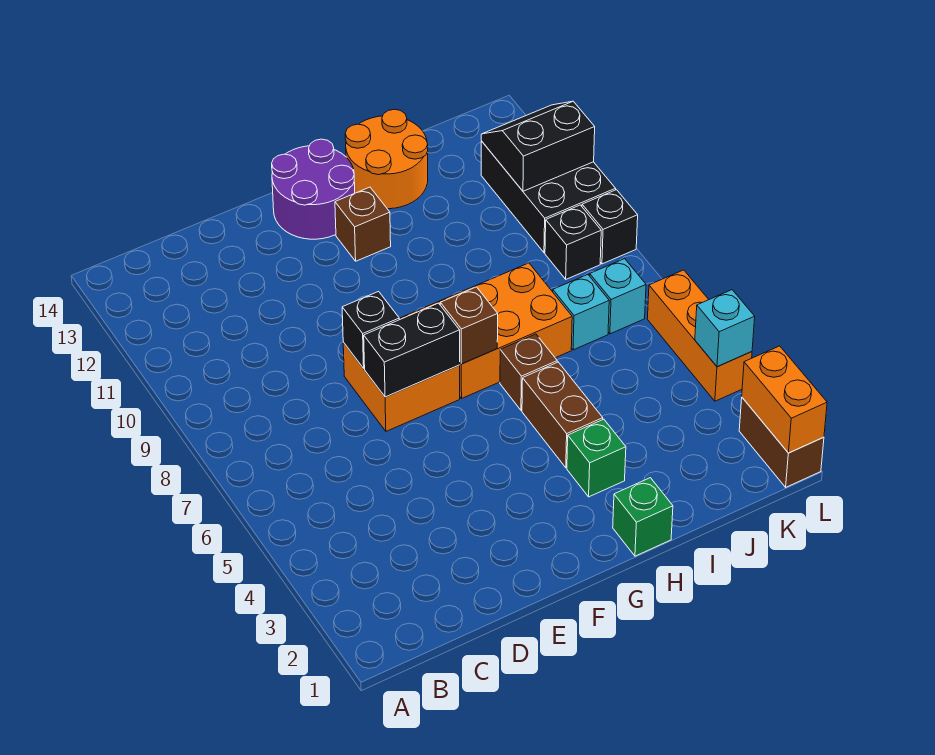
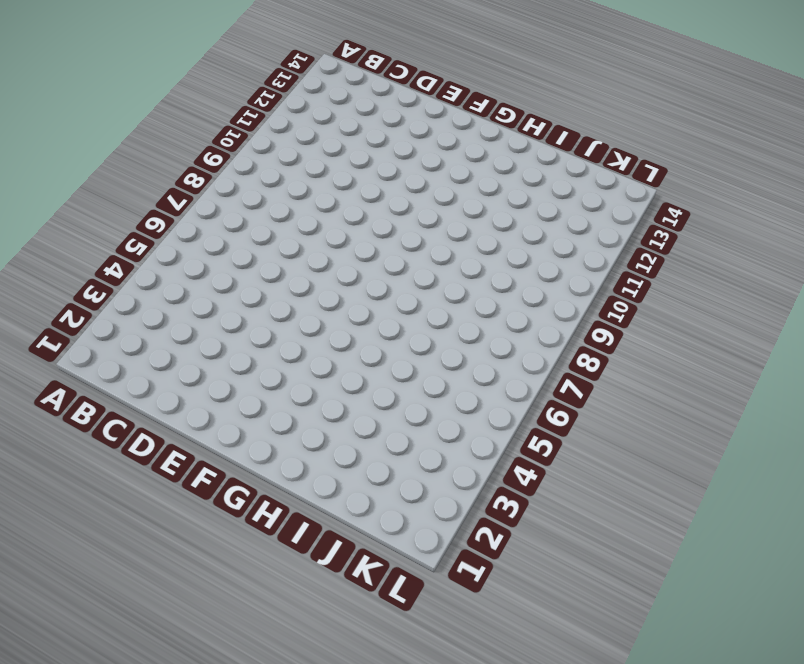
none -> orange brick E7:F8 level 1
none -> purple round brick F13:G14 level 1
none -> orange brick G7:I8 level 1

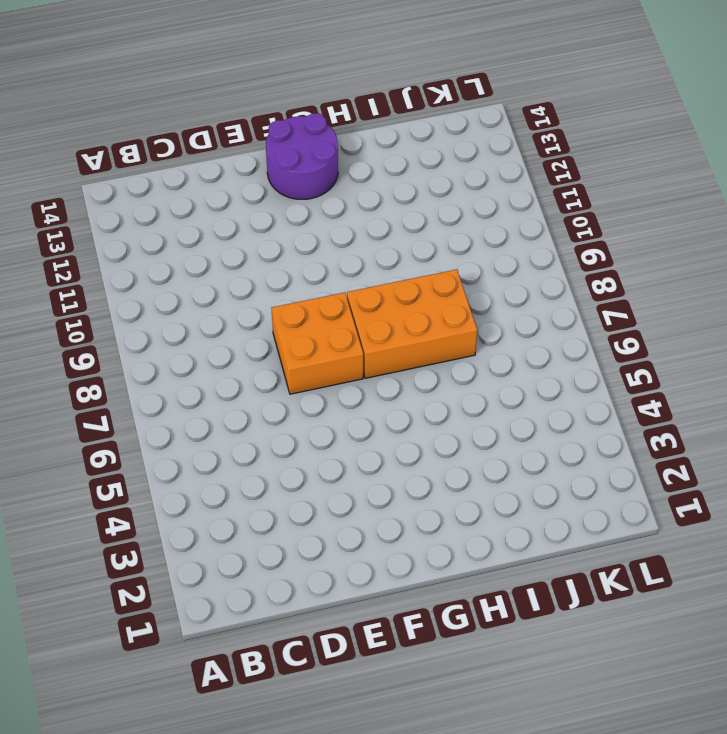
none -> brown brick G12 level 1
none -> green brick H1 level 1
none -> green brick H3 level 1

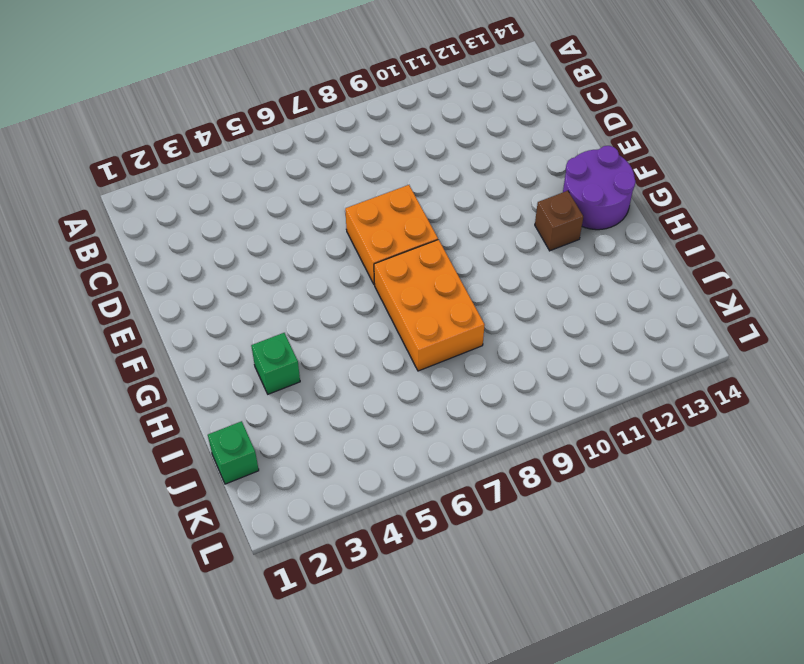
green brick J1 level 1 -> green brick H1 level 1
none -> brown brick H4:H5 level 1
none -> brown brick H6 level 1
none -> orange round brick H13:I14 level 1

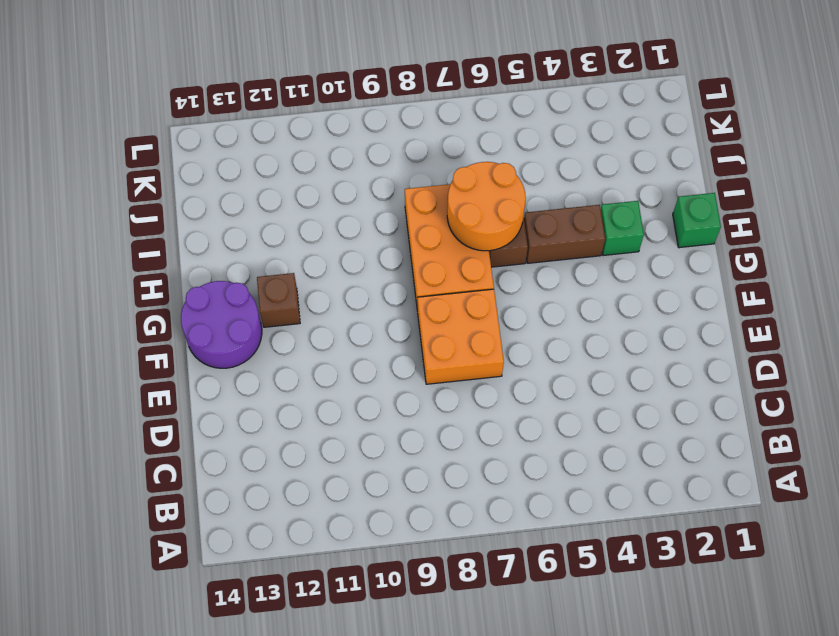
orange round brick H6:I7 level 2 -> orange round brick H13:I14 level 1
none -> cyan brick J7 level 1
none -> cyan brick K7 level 1
none -> black brick K9 level 1

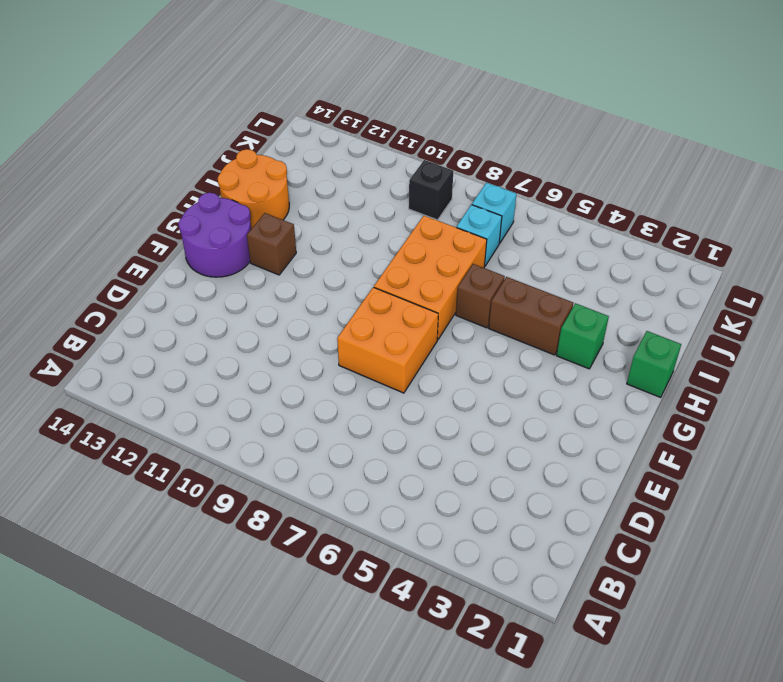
none -> black brick K10:L12 level 1
none -> brown brick L1:L2 level 1
none -> orange brick L4:L6 level 1

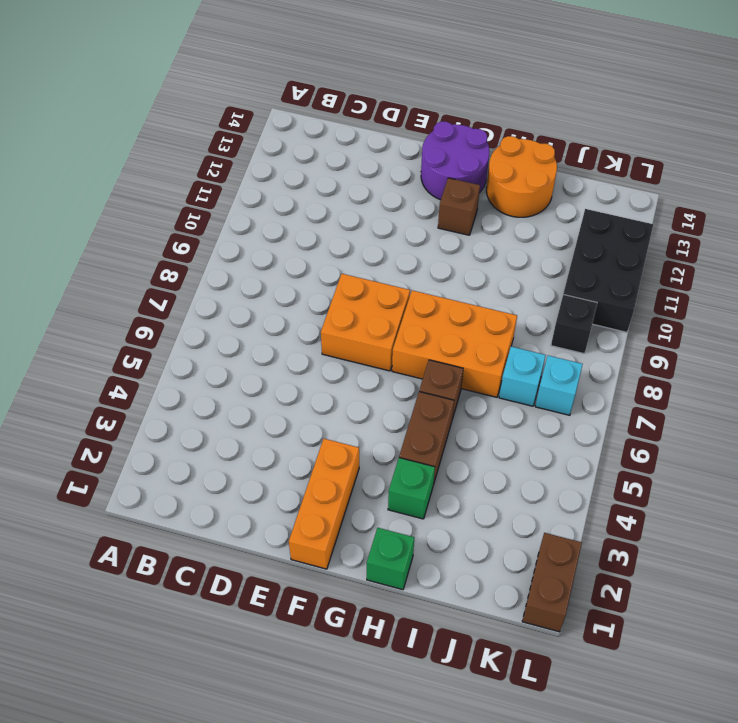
orange brick F1:F3 level 1 -> orange brick L4:L6 level 1
none -> black brick L9 level 1
none -> black brick E7:F7 level 2
none -> black brick E8 level 2

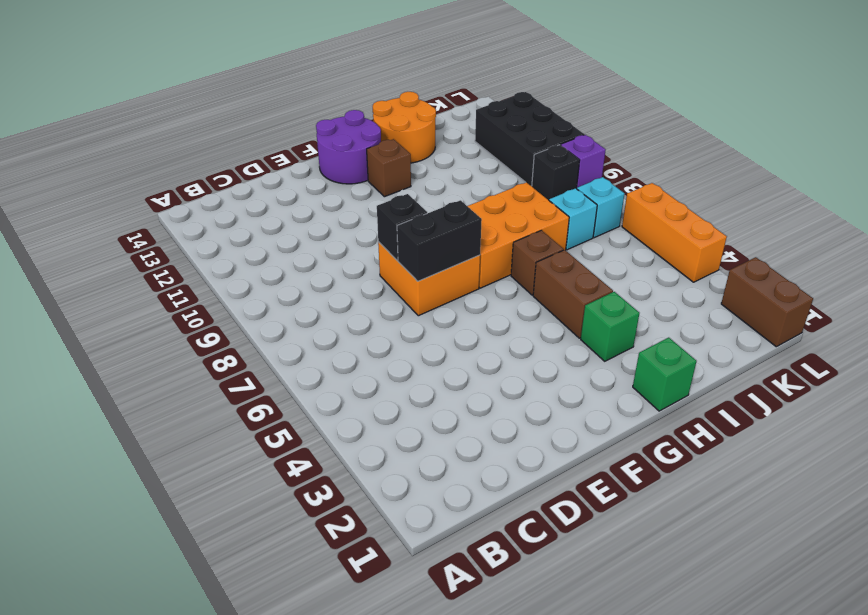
purple brick L9 level 1 -> black brick L9 level 1
none -> brown brick G7 level 2
none -> black slope K11:L12 level 2 top 11
none -> orange brick L1:L2 level 2

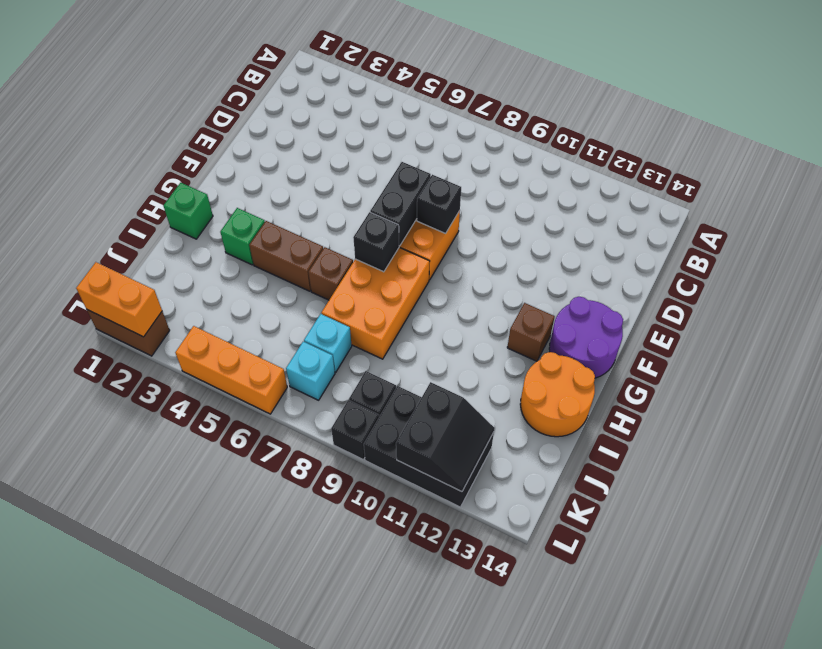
black brick G7 level 2 -> brown brick G7 level 2
none -> cyan brick L4 level 2

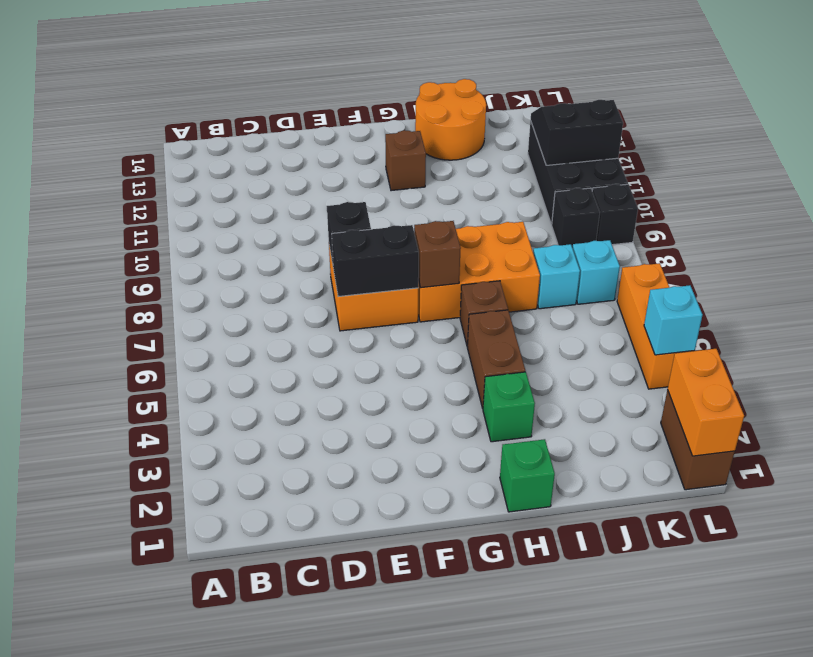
none -> purple round brick F13:G14 level 1

